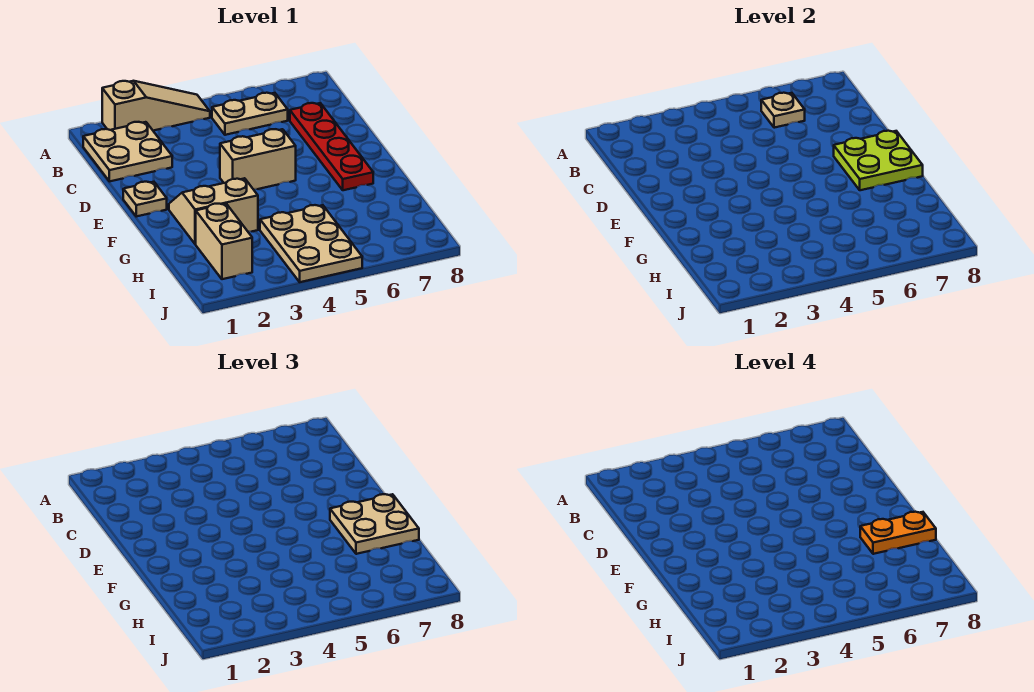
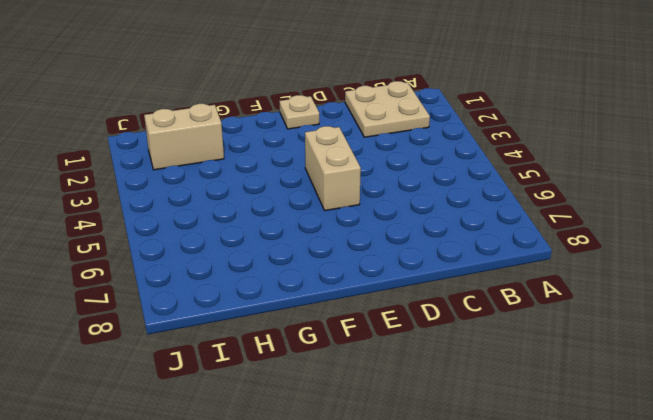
none -> tan slope A2:A4 level 1 top 2
none -> tan plate B5:B6 level 1
none -> red plate C7:F7 level 1

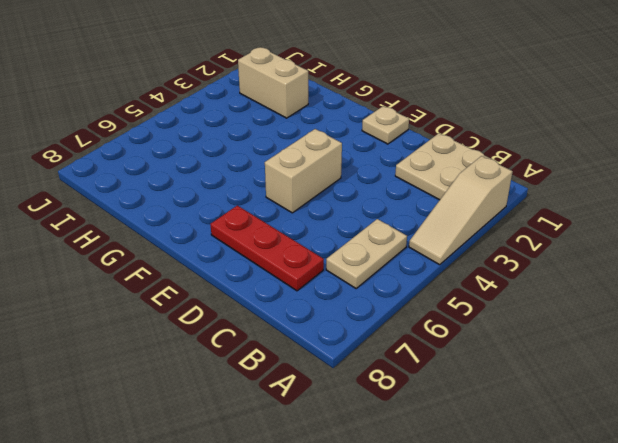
red plate C7:E7 level 1 -> red plate C7:F7 level 1
none -> tan slope F2:G3 level 1 top G
none -> tan plate H4:J5 level 1
none -> tan plate B6 level 2

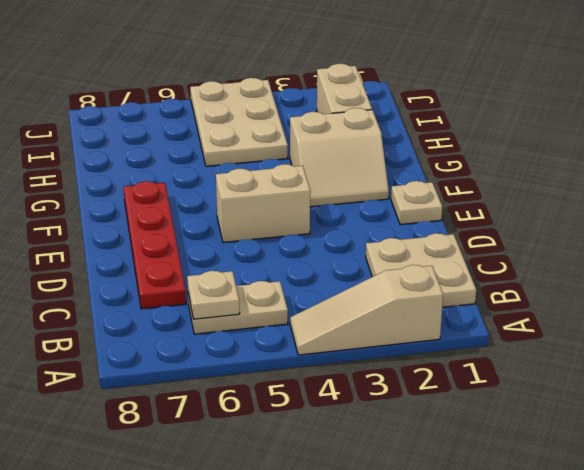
none -> lime plate E7:F8 level 2
none -> tan plate F7:G8 level 3
none -> orange plate G7:G8 level 4

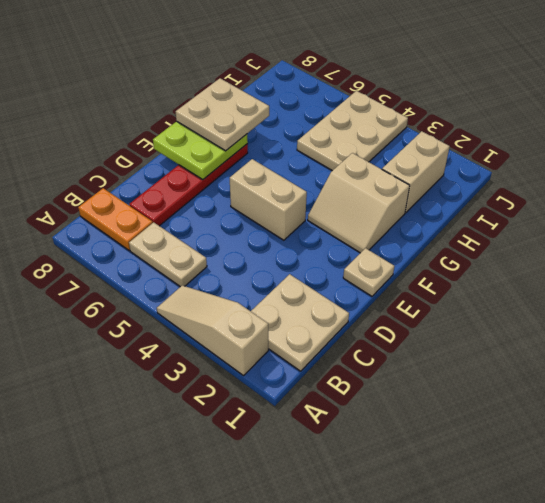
orange plate B7:B8 level 1 -> orange plate G7:G8 level 4
none -> tan plate B6 level 2

